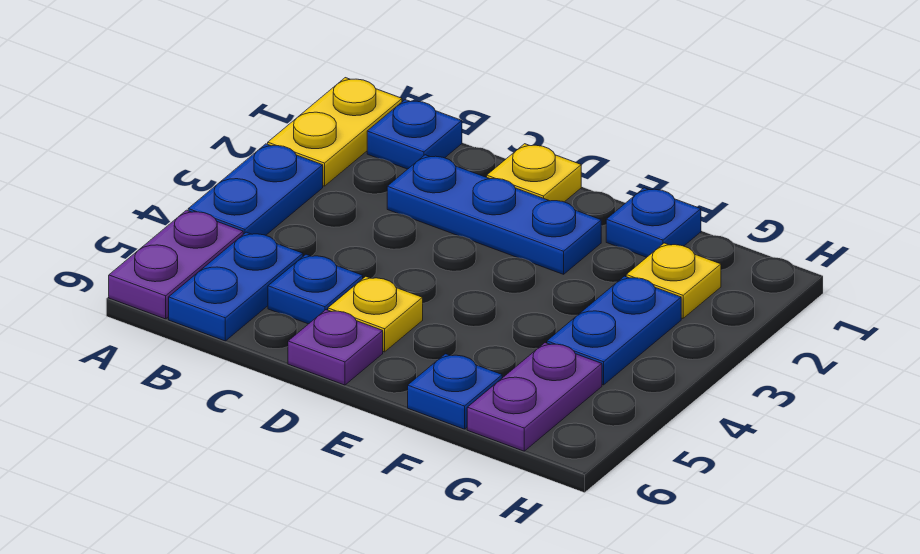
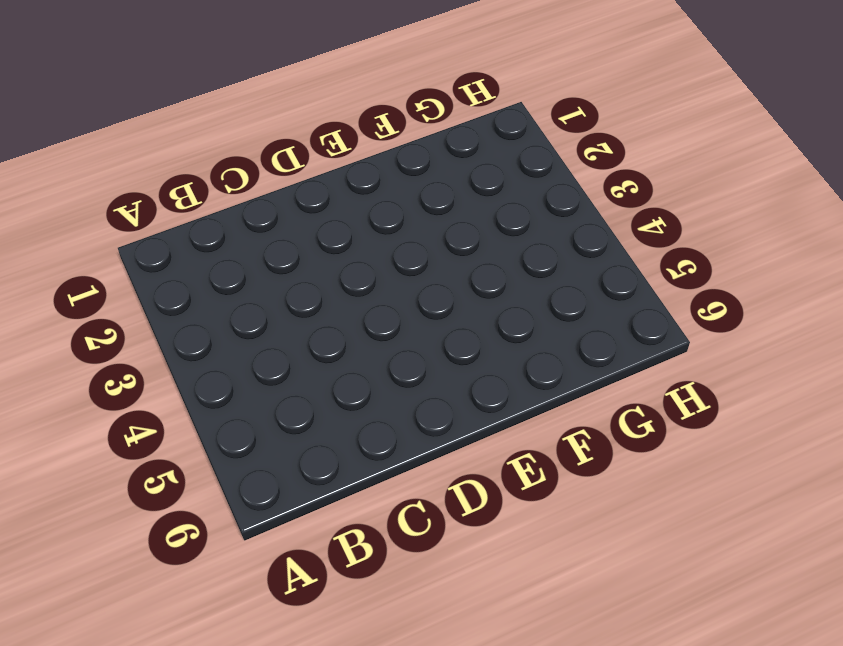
none -> yellow plate A1:A2 level 1
none -> blue plate A3:A4 level 1
none -> purple plate A5:A6 level 1

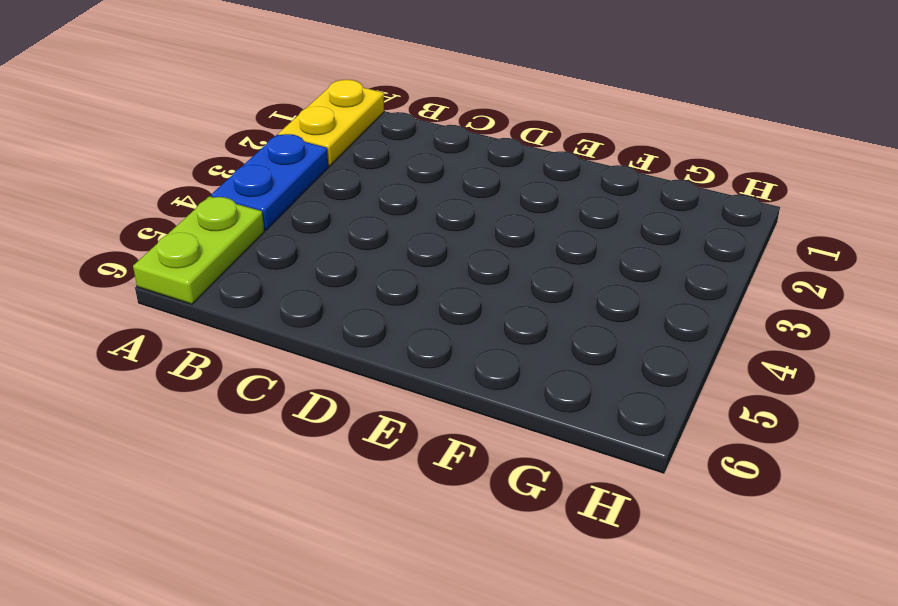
lime plate A5:A6 level 1 -> purple plate A5:A6 level 1
none -> blue plate B1 level 1
none -> blue plate B5:B6 level 1
none -> blue plate C2:E2 level 1

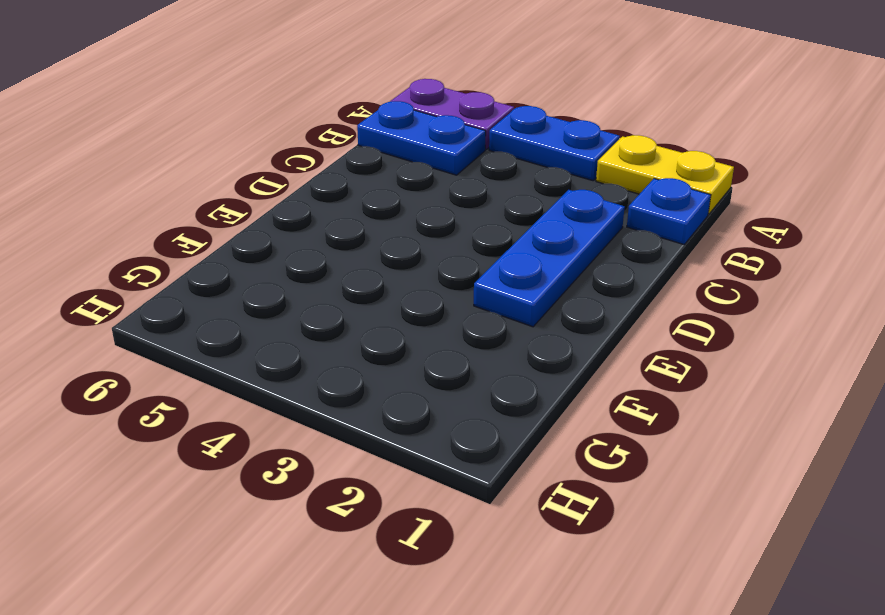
none -> blue plate C5 level 1
none -> yellow plate D1 level 1
none -> yellow plate D5 level 1

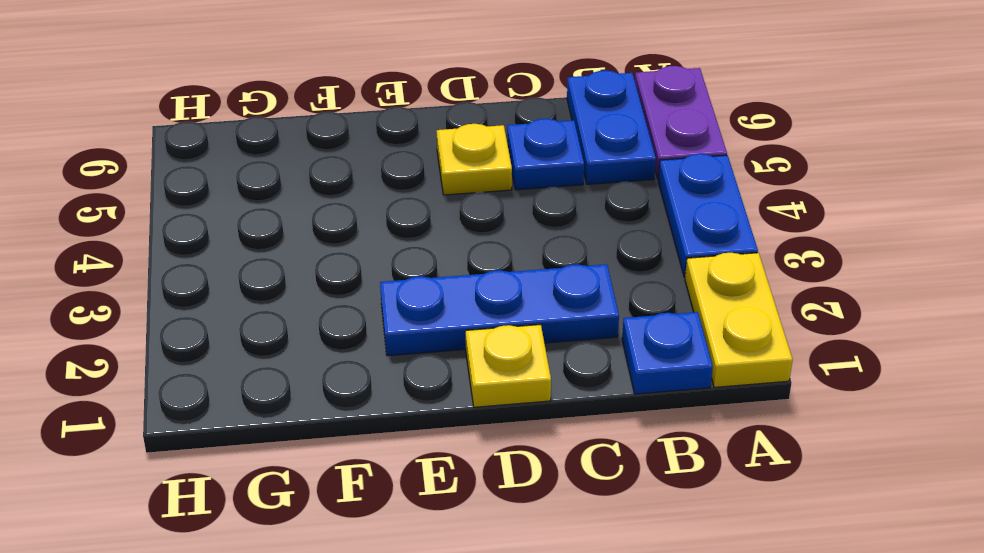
none -> purple plate D6 level 1
none -> blue plate F1 level 1
none -> blue plate F6 level 1

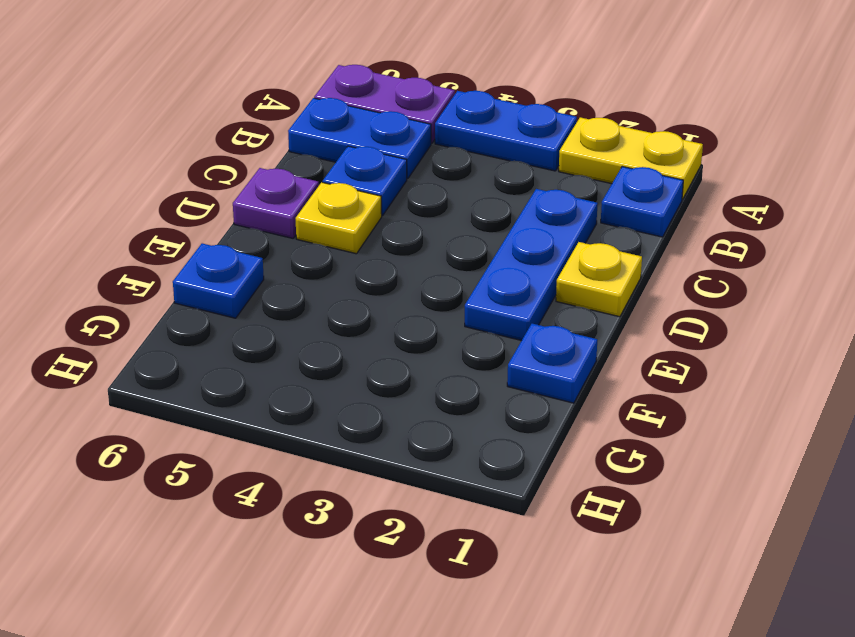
none -> yellow plate G2 level 1
none -> blue plate G3:G4 level 1
none -> purple plate G5:G6 level 1

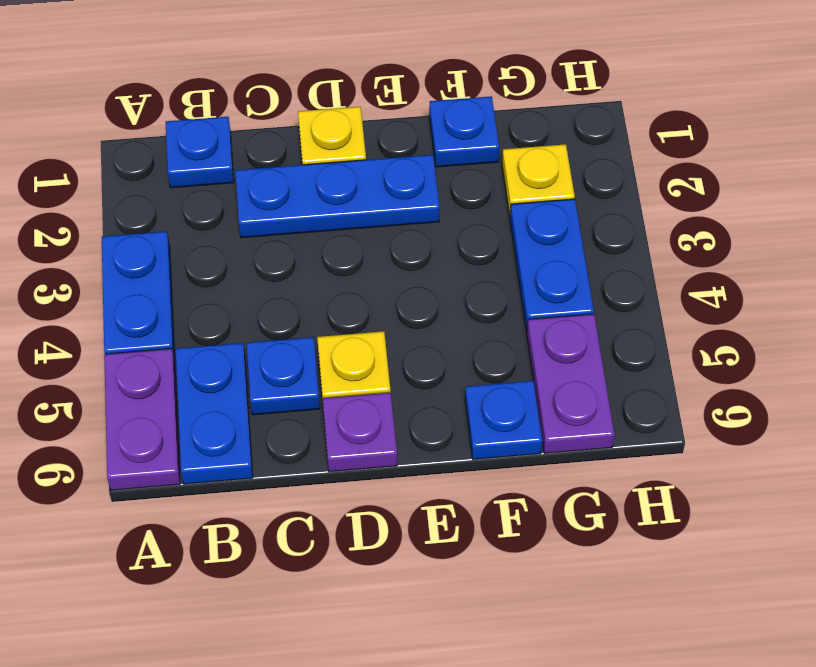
none -> yellow plate A1:A2 level 1

